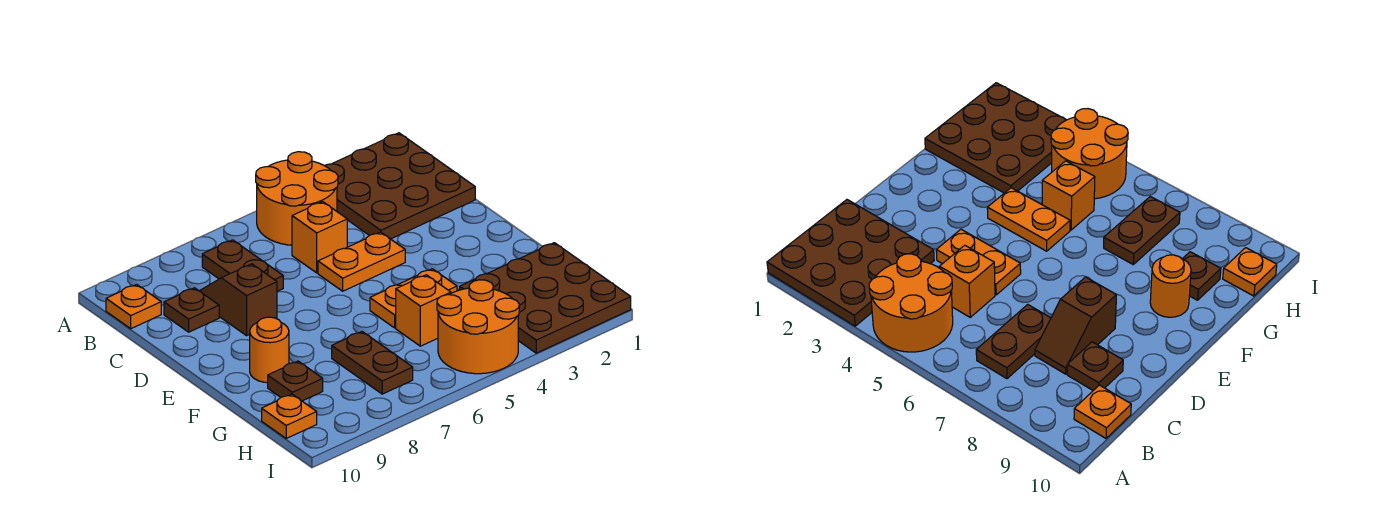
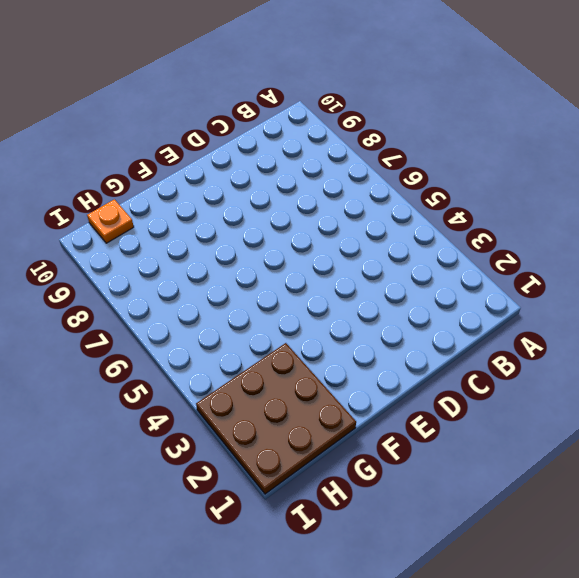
none -> brown plate A1:C3 level 1
none -> orange round brick A4:B5 level 1
none -> brown plate B7:C7 level 1

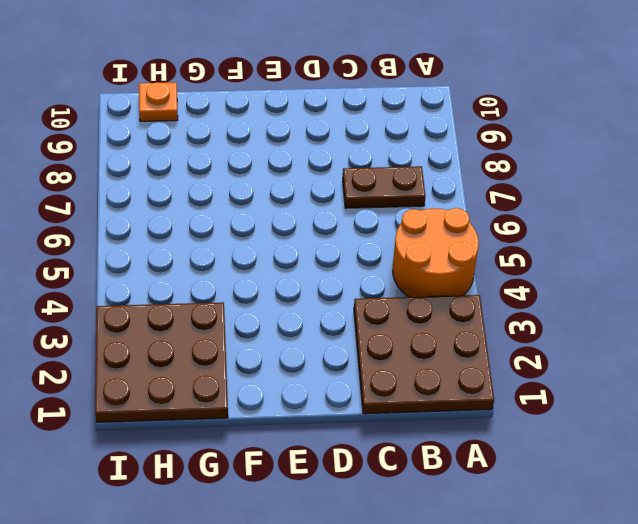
none -> orange plate B10 level 1
none -> orange brick C5 level 1
none -> brown slope C8:D8 level 1 top D

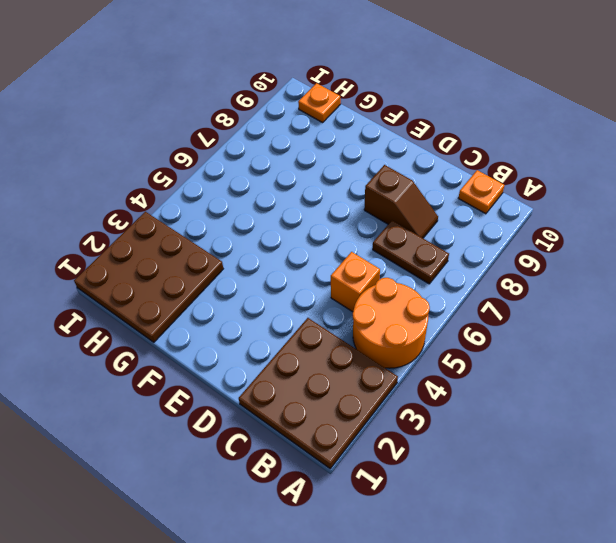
none -> brown plate C9 level 1
none -> orange plate D4:D5 level 1
none -> orange plate F4:F5 level 1

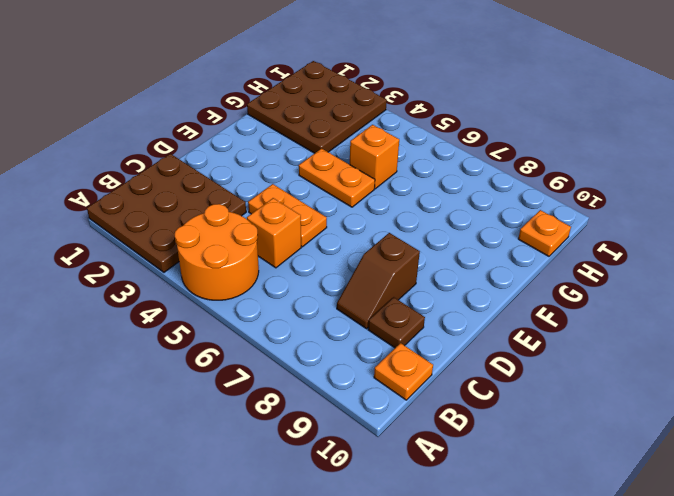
none -> brown plate B7:C7 level 1
none -> orange round brick F9 level 1
none -> brown plate G7:H7 level 1

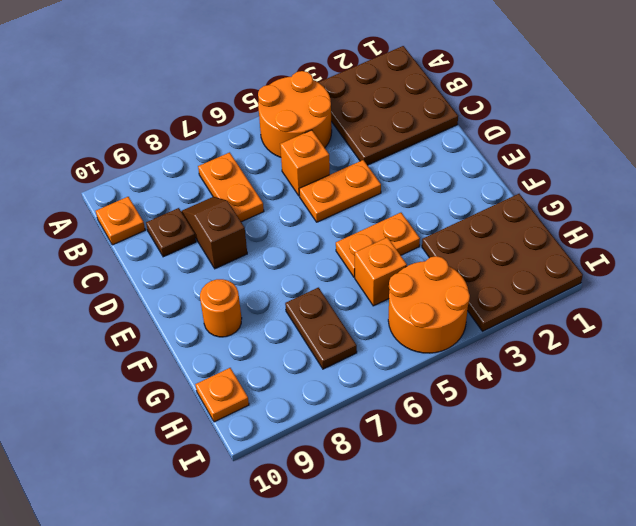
orange plate B7:C7 level 1 -> brown plate B7:C7 level 1
none -> brown plate G9 level 1

